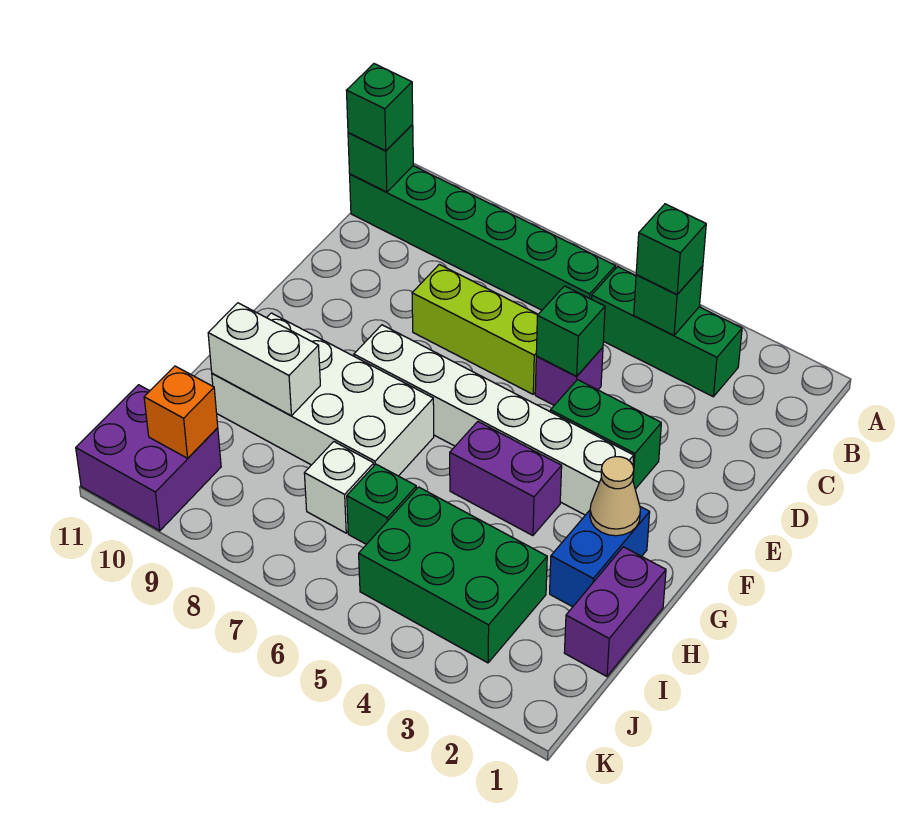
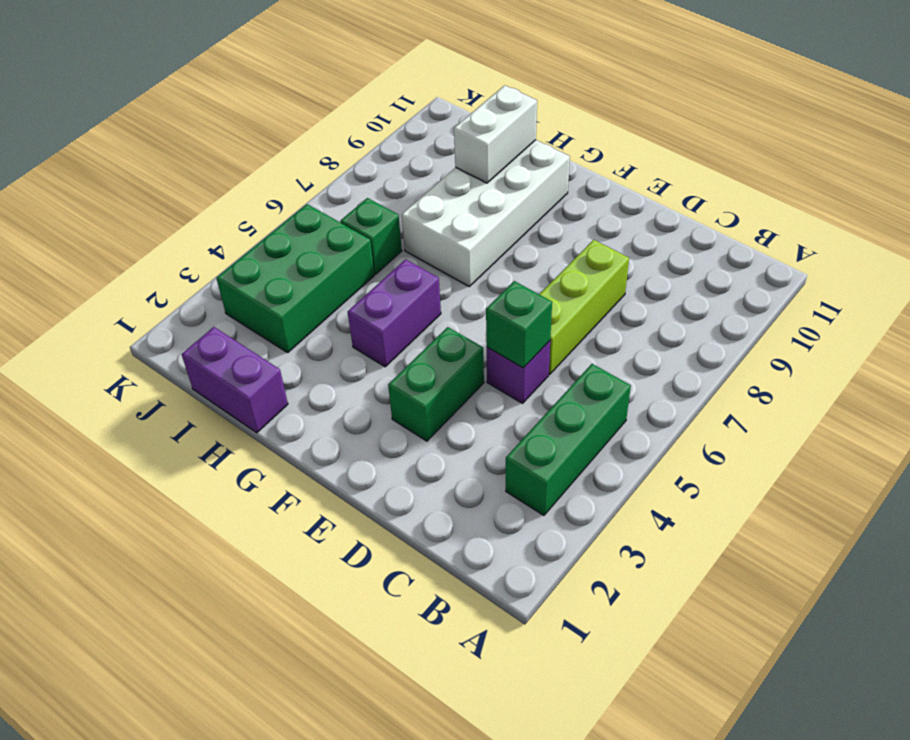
none -> green brick B6:B11 level 1
none -> white brick F3:F8 level 1
none -> blue brick G2:H2 level 1

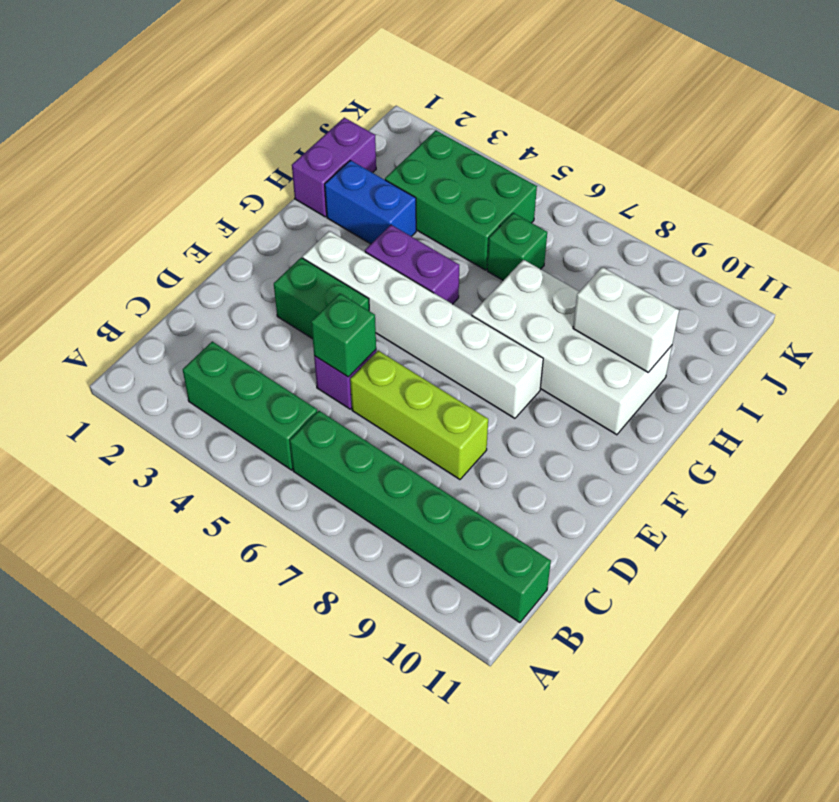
blue brick H2:H3 level 1 -> blue brick G2:H2 level 1
none -> white brick I7 level 1
none -> purple brick J10:K11 level 1
none -> green brick B4 level 2

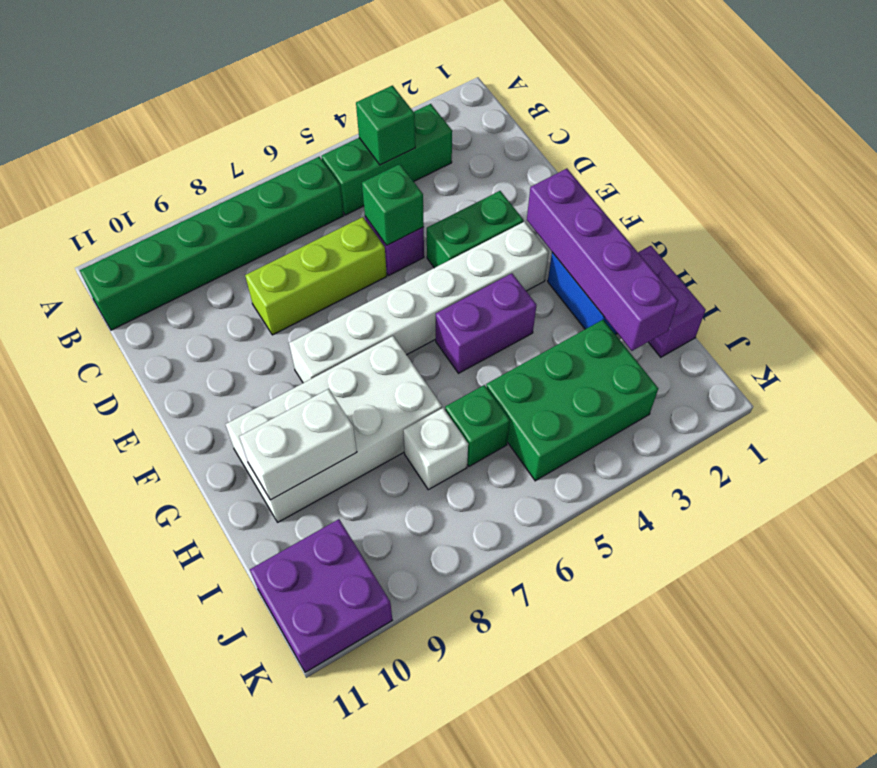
purple brick F2:I2 level 2 -> tan cone G2 level 2
none -> green brick B11 level 2
none -> orange brick J10 level 2
none -> green brick B4 level 3

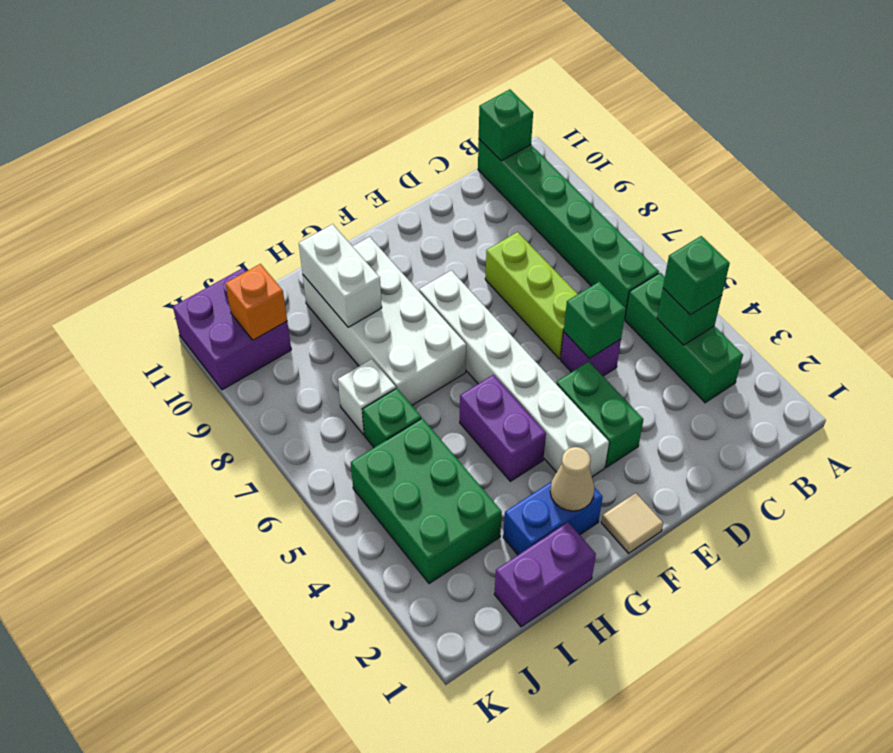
tan tile F1 level 1 -> none
none -> green brick B11 level 3

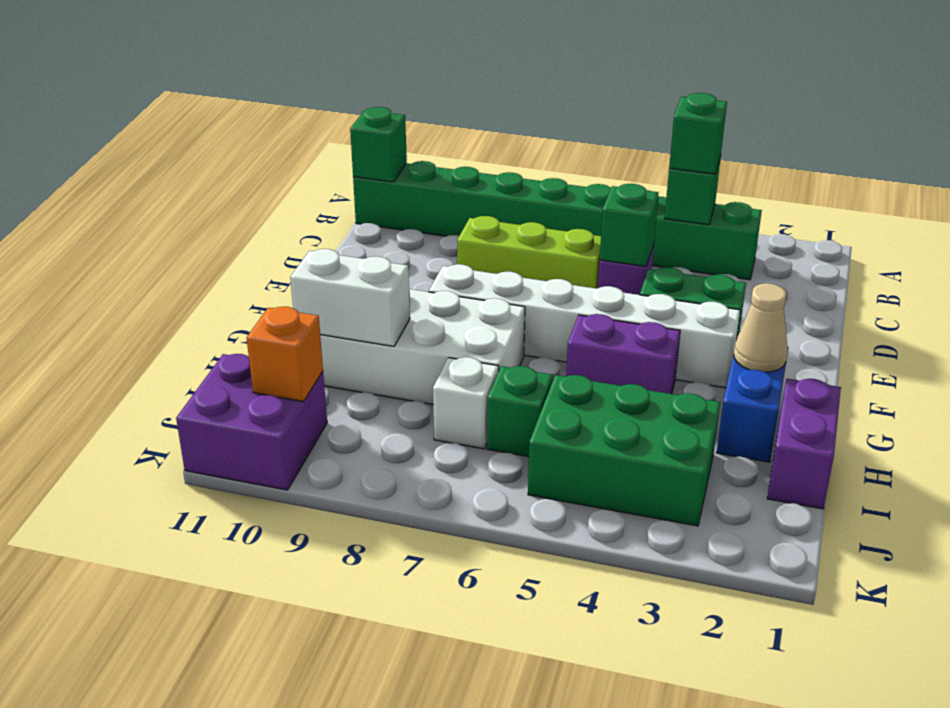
none -> green brick B11 level 3

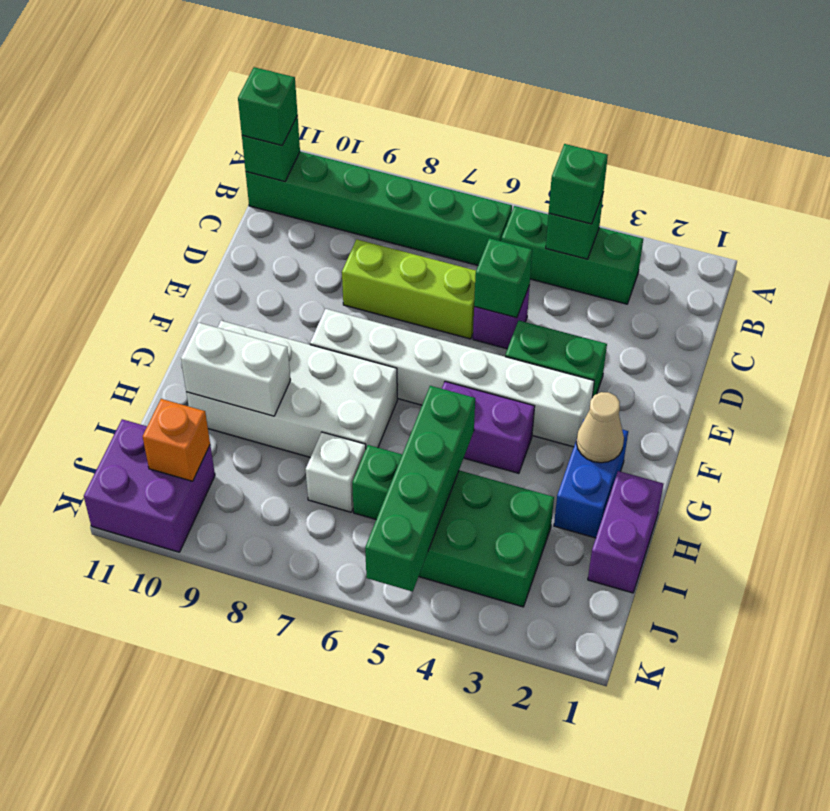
green brick H5:K5 level 2 -> none

